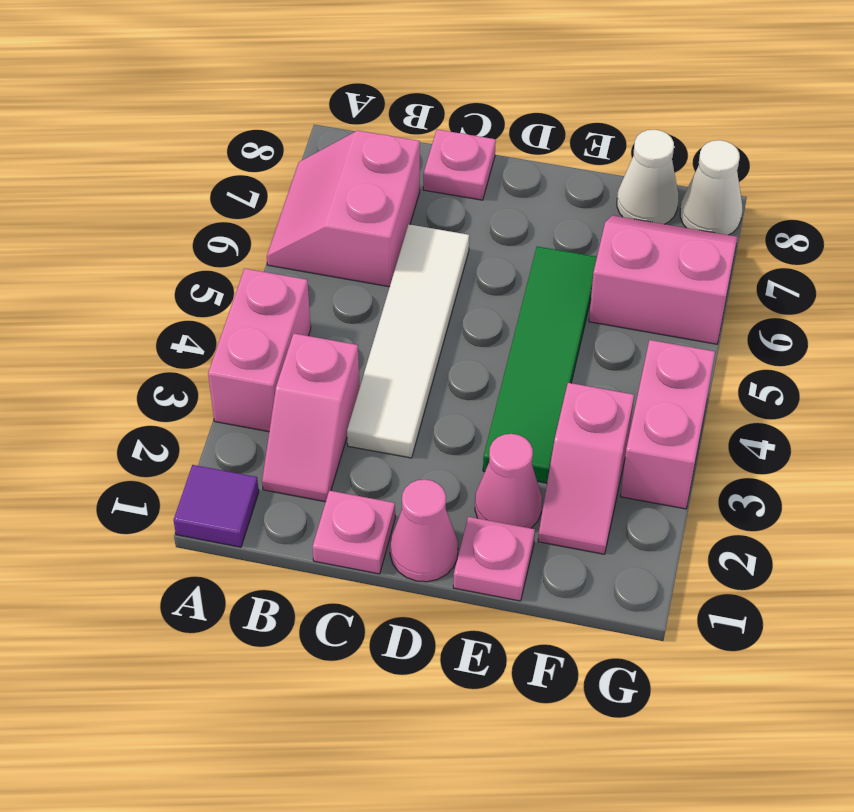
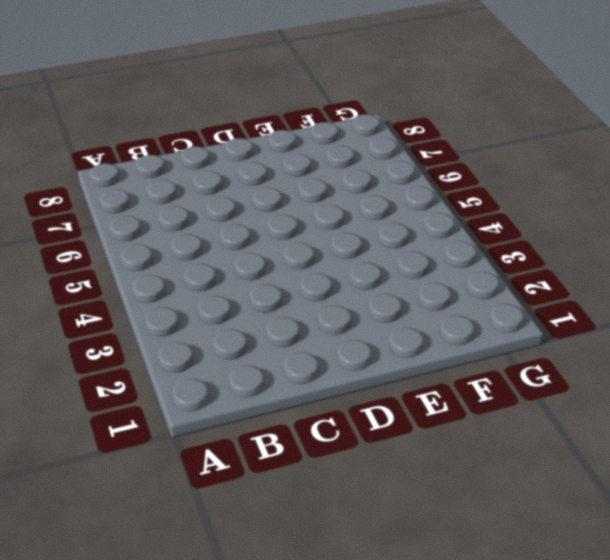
none -> purple tile A1 level 1
none -> pink brick A3:A4 level 1
none -> pink slope A6:B7 level 1 top B

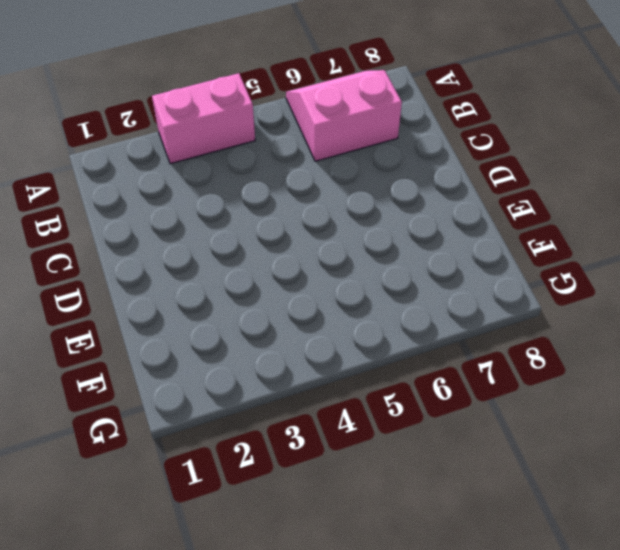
none -> purple tile A1 level 1
none -> pink slope B2:B3 level 1 top 3
none -> pink plate C1 level 1

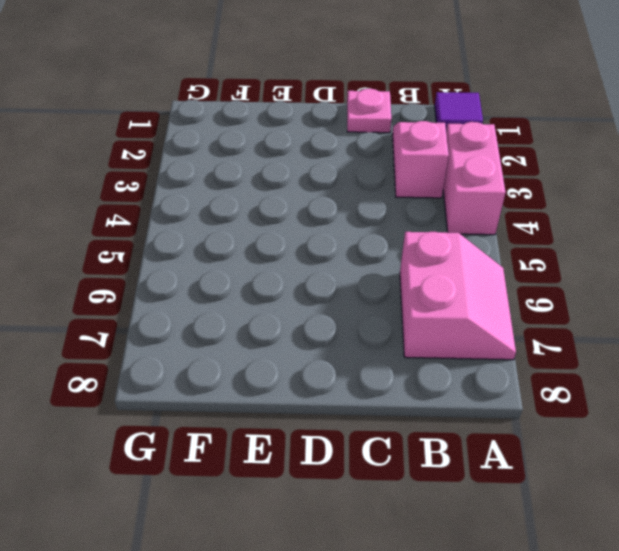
none -> white tile C3:C6 level 1
none -> pink plate C8 level 1
none -> pink cone D1 level 1

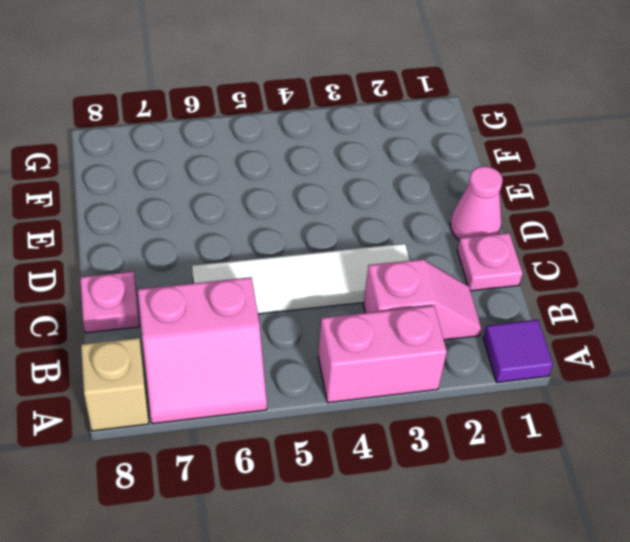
tan brick A8 level 1 -> none
none -> pink plate E1 level 1
none -> pink cone E2 level 1
none -> green tile E3:E6 level 1

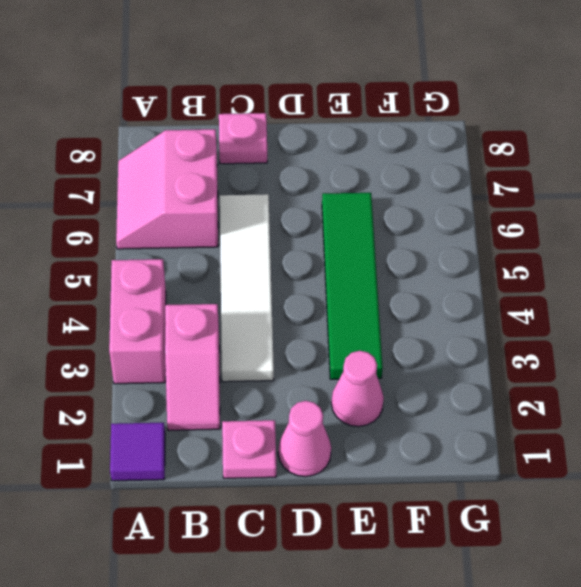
none -> pink plate E1 level 1
none -> pink slope F2:F3 level 1 top 3
none -> pink slope F6:G7 level 1 top 6

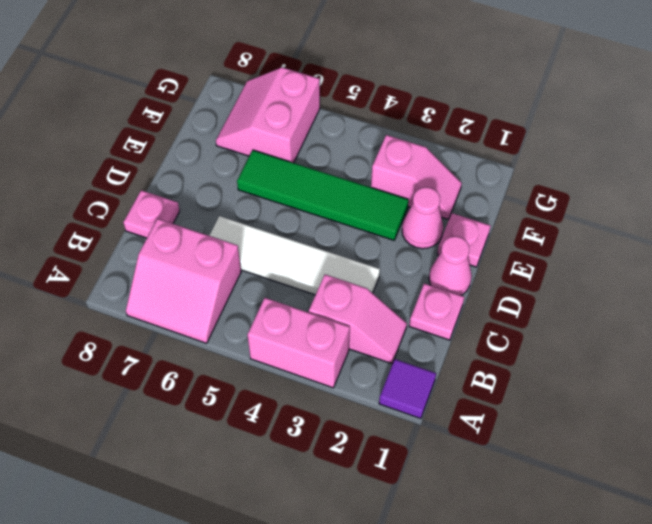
none -> white cone F8 level 1
none -> pink brick G3:G4 level 1
none -> white cone G8 level 1

